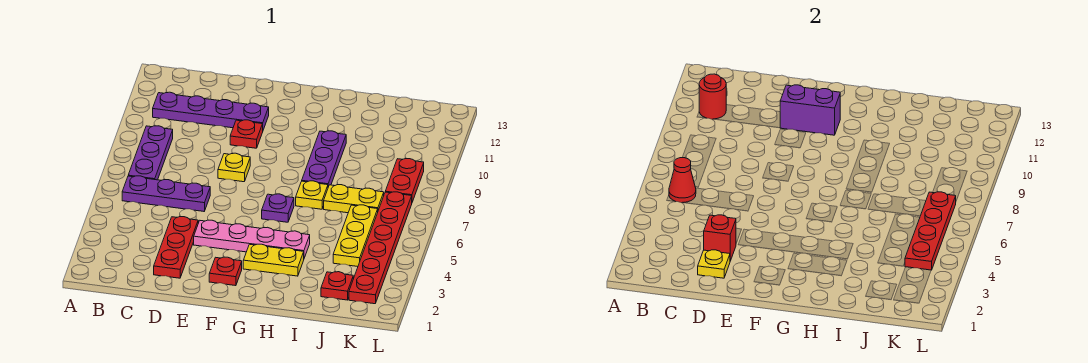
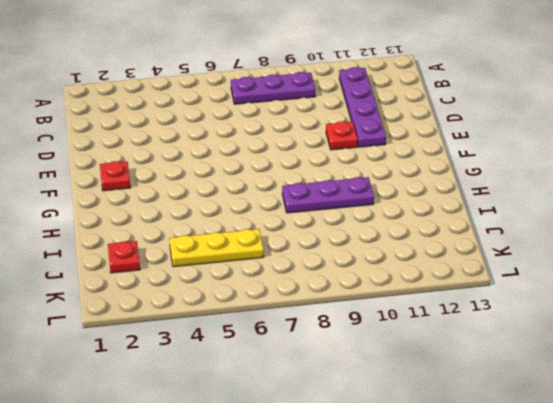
none -> purple plate B6:D6 level 1
none -> red plate D2:D4 level 1
none -> pink plate E4:H4 level 1

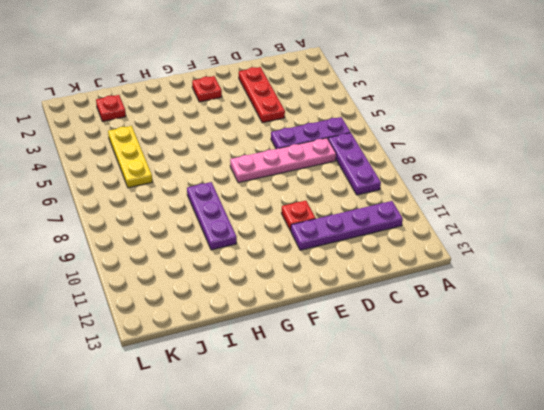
pink plate C7:F7 level 1 -> pink plate E4:H4 level 1
none -> yellow plate E8 level 1
none -> yellow plate G3:H3 level 1
none -> purple plate G6 level 1

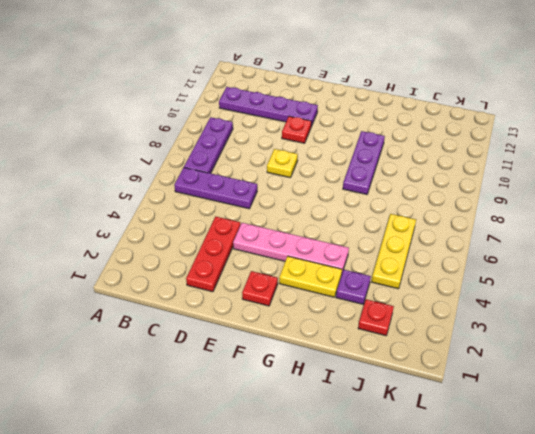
purple plate I3 level 1 -> purple plate G6 level 1
none -> yellow plate H7 level 1
none -> yellow plate I7:J7 level 1
none -> red plate K2:K7 level 1

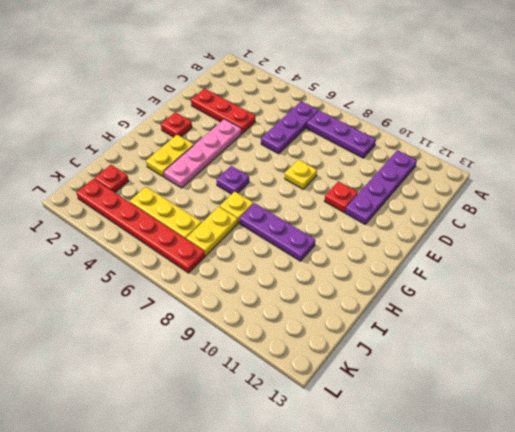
none -> red plate K8:K9 level 1
none -> red cone B6 level 2
none -> red round brick B11 level 2

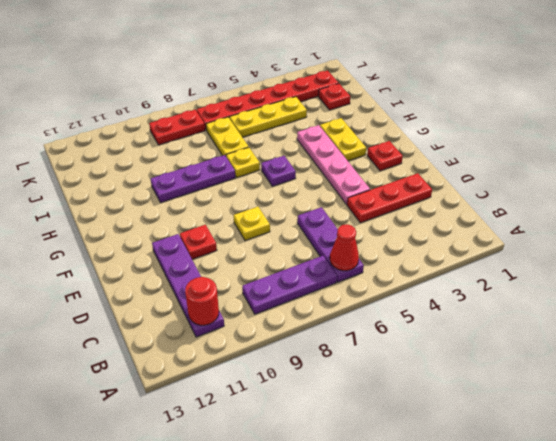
none -> yellow plate D2 level 2
none -> red brick D3 level 2
none -> purple brick E11:F11 level 2

